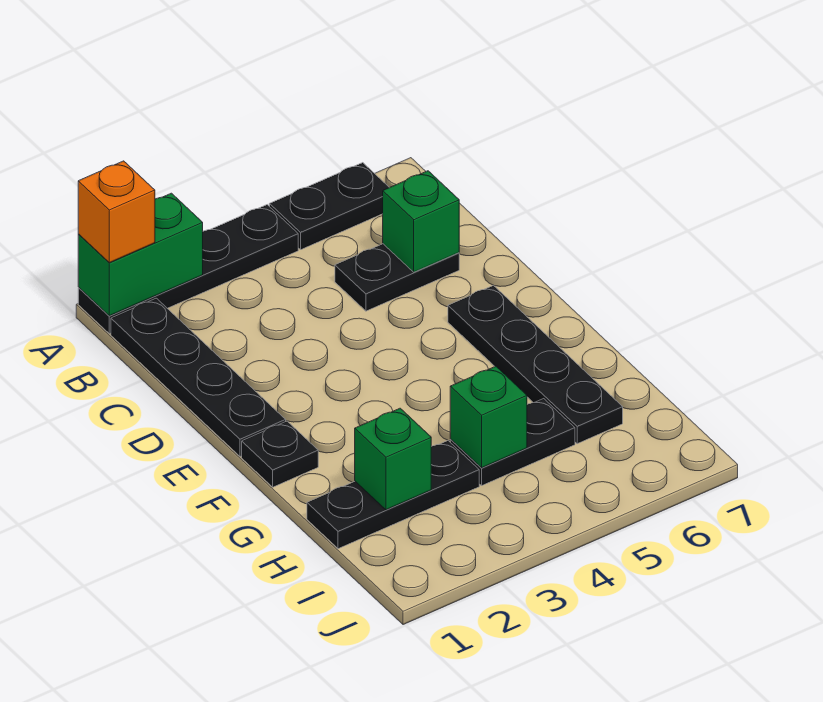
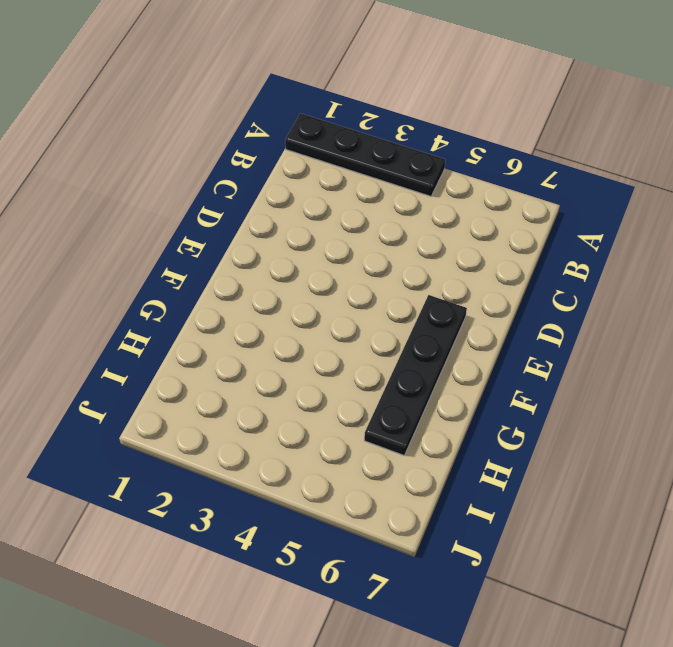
none -> black plate A5:A6 level 1
none -> black plate B1:E1 level 1
none -> black plate C5:C6 level 1

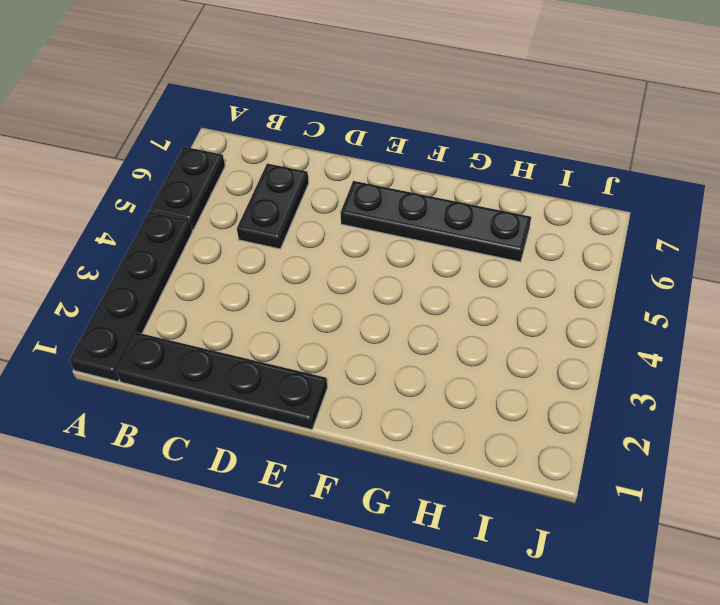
none -> black plate F1 level 1
none -> black plate H1:H3 level 1
none -> black plate H4:H5 level 1

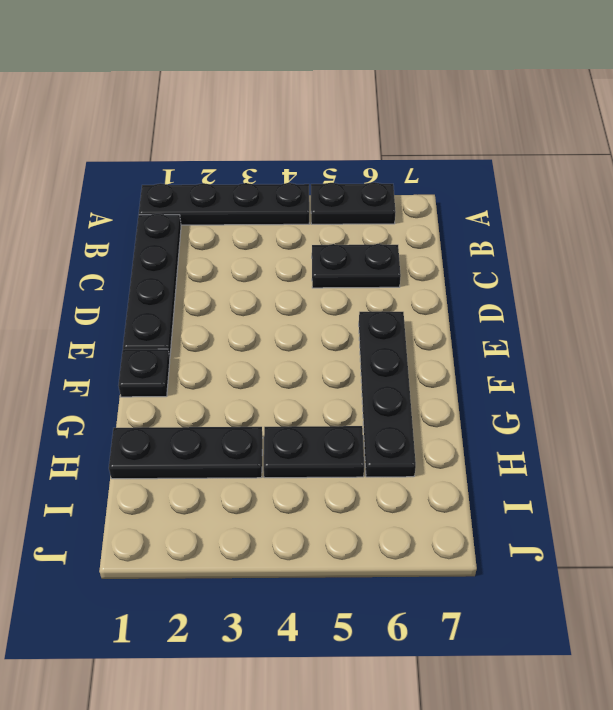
none -> green brick A1:A2 level 2
none -> green brick C6 level 2
none -> green brick H2 level 2

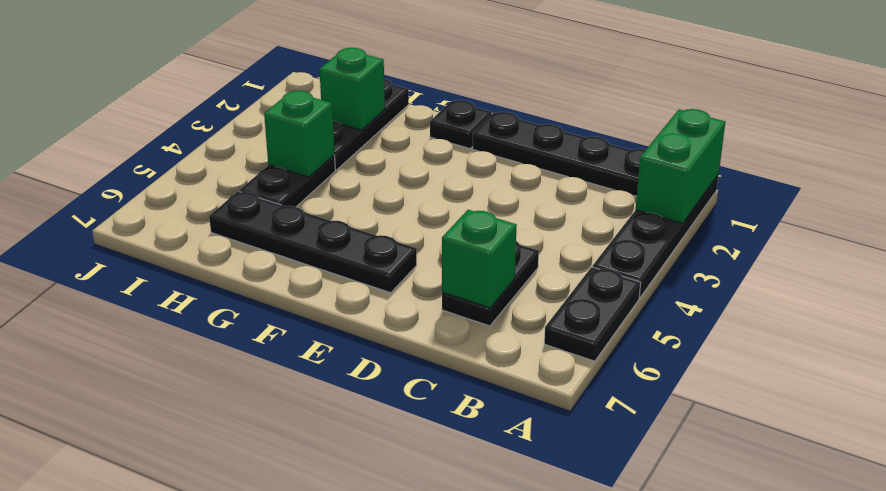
none -> orange brick A1 level 3

